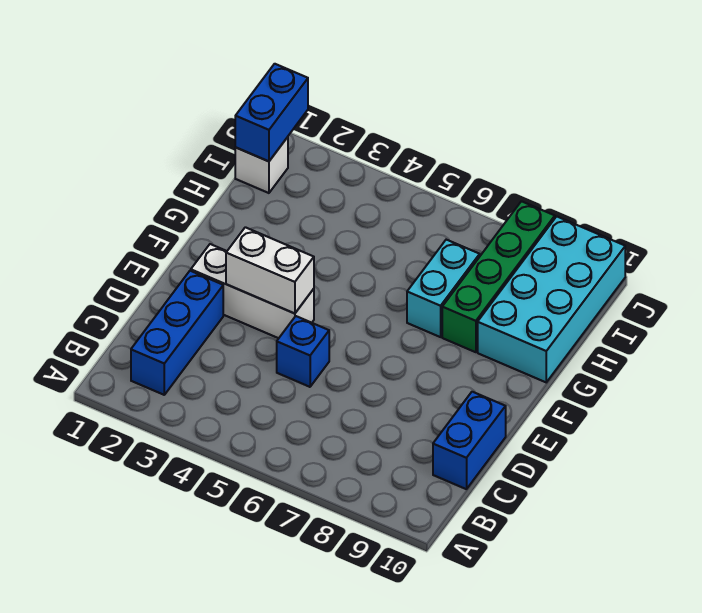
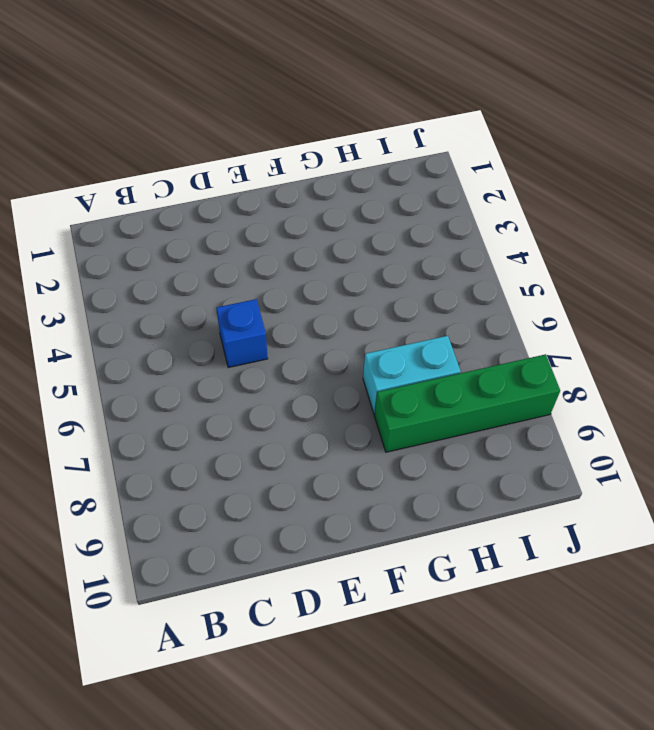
none -> blue brick B2:D2 level 1
none -> blue brick C10:D10 level 1

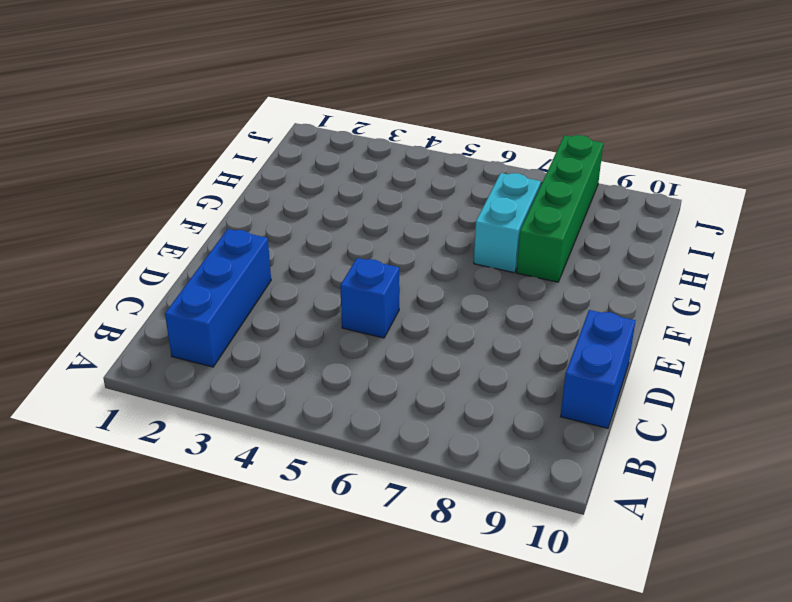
none -> white brick E2:E4 level 1
none -> cyan brick G9:J10 level 1

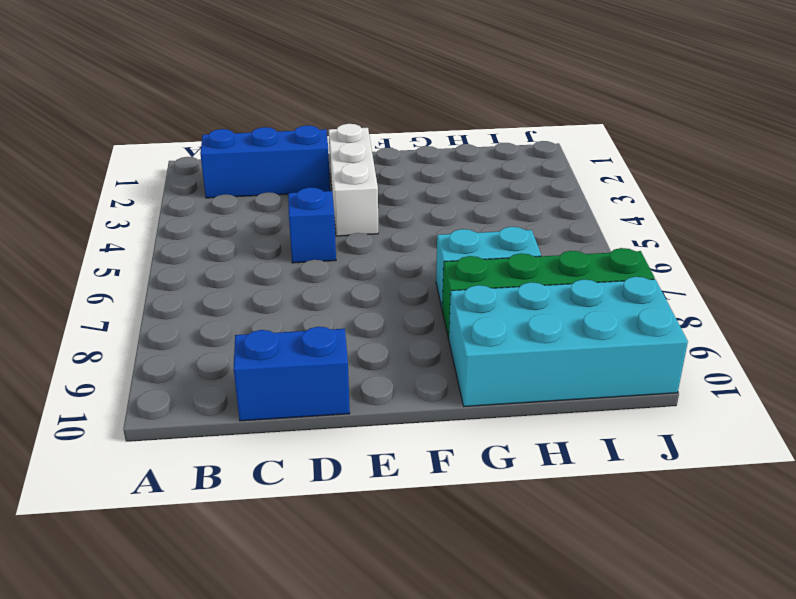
none -> white brick I1 level 1
none -> white brick E3:E4 level 2

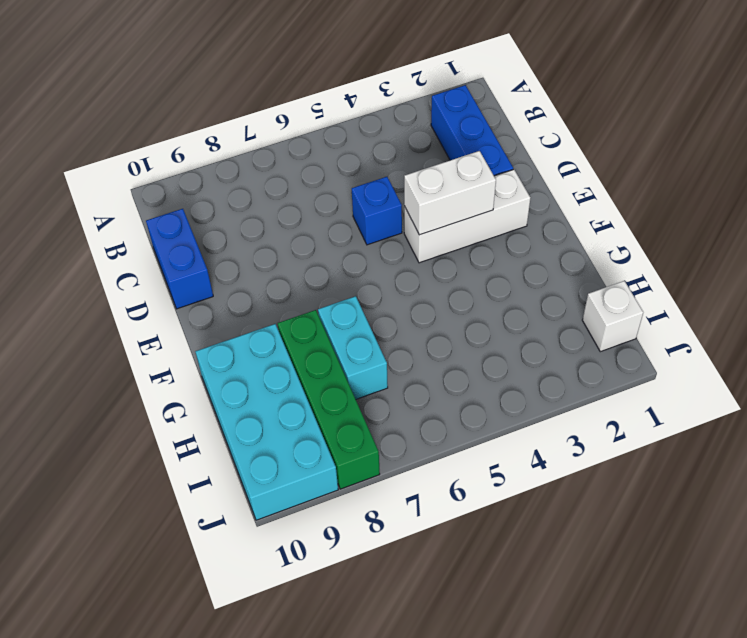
none -> blue brick I1:J1 level 2

